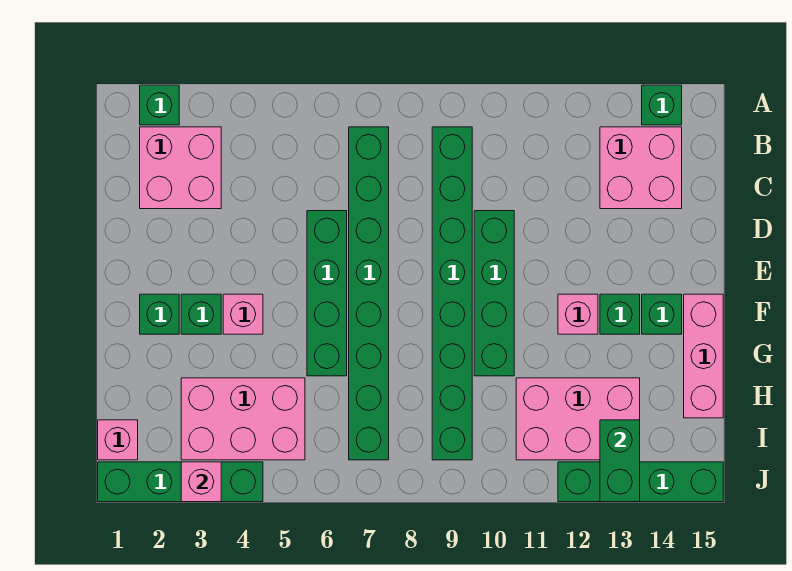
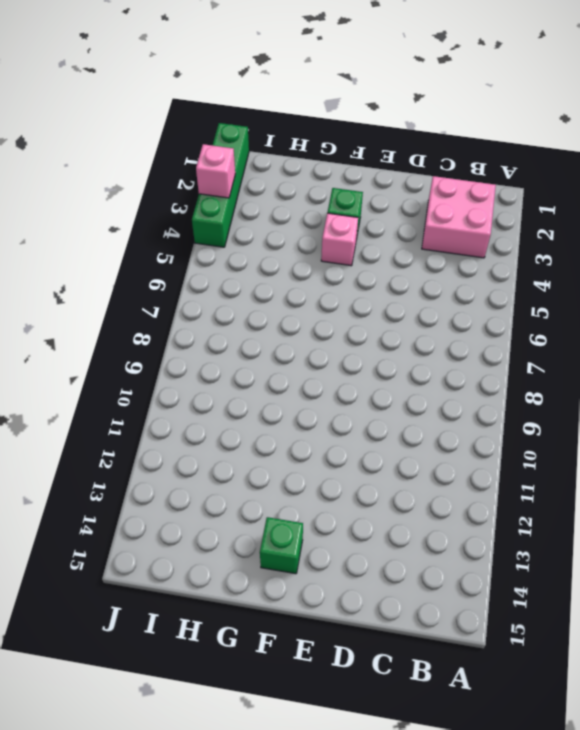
none -> green brick A2 level 1
none -> green brick A14 level 1
none -> green brick B7:I7 level 1

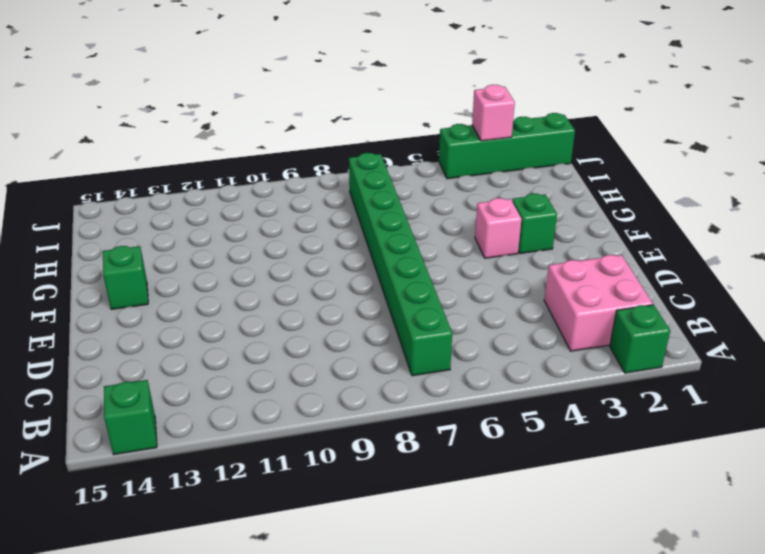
none -> green brick B9:I9 level 1
none -> pink brick B13:C14 level 1
none -> green brick D6:G6 level 1

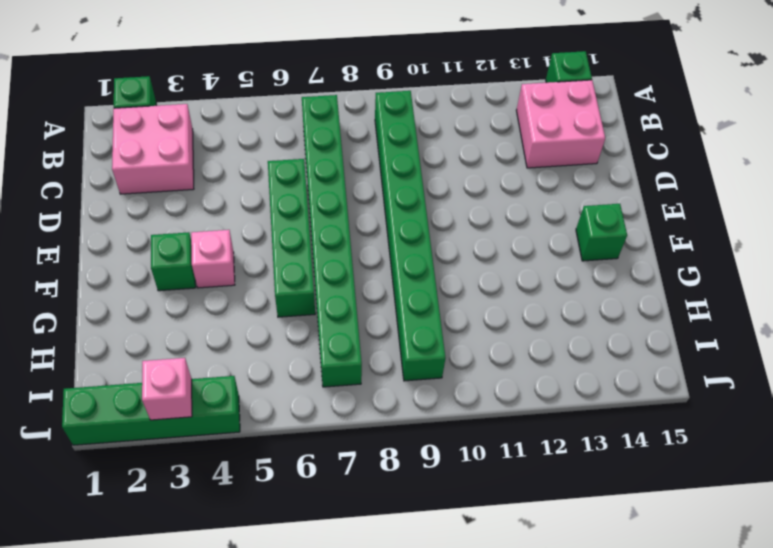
none -> green brick D10:G10 level 1
none -> green brick F2 level 1
none -> pink brick F12 level 1

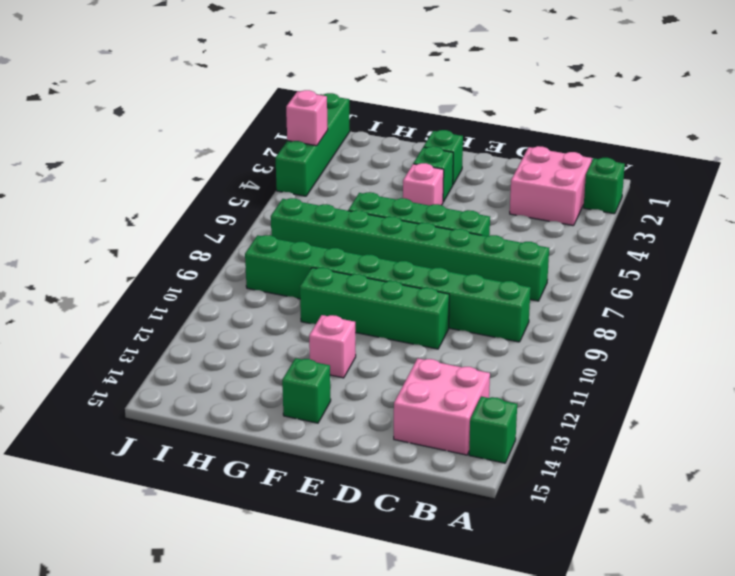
none -> green brick F13 level 1
none -> pink brick F15:H15 level 1
none -> pink brick H3:I5 level 1

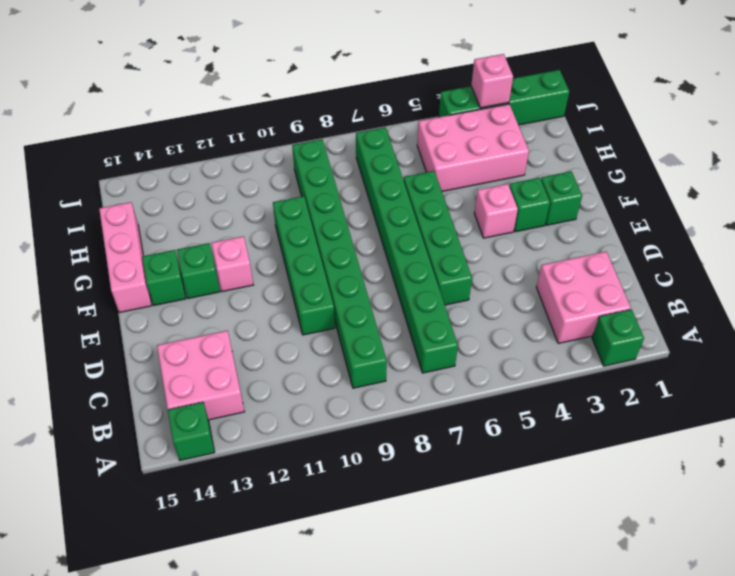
none -> pink brick H11:I13 level 1
none -> pink brick I1 level 1
none -> green brick J12:J15 level 1

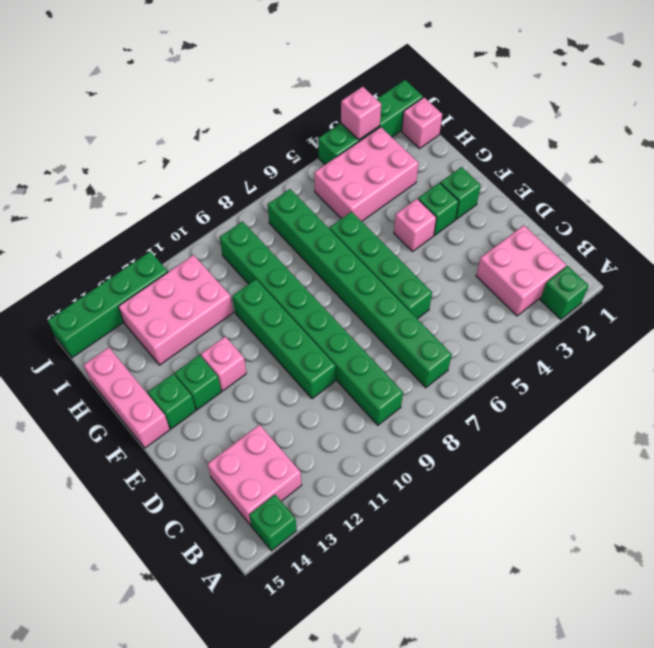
none -> green brick I13:J13 level 2

